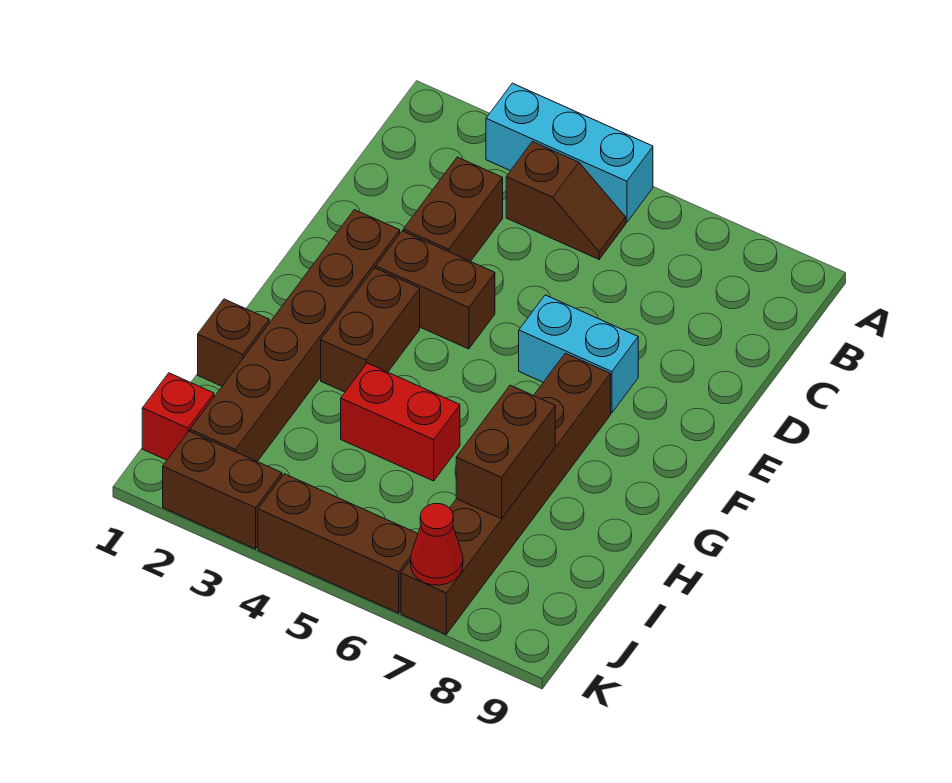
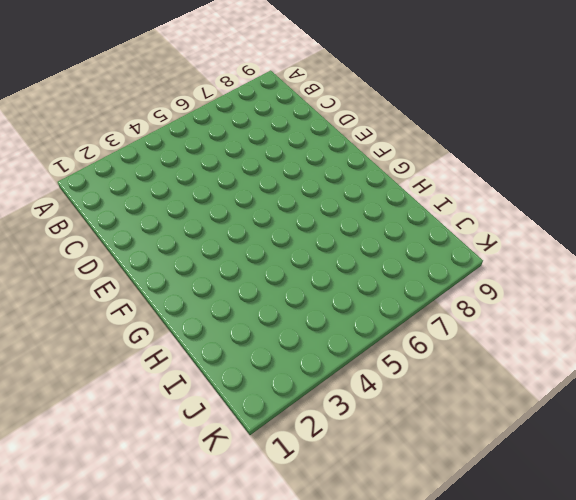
none -> cyan brick A3:A5 level 1
none -> brown slope B4:B5 level 1 top 4
none -> brown brick C3:D3 level 1

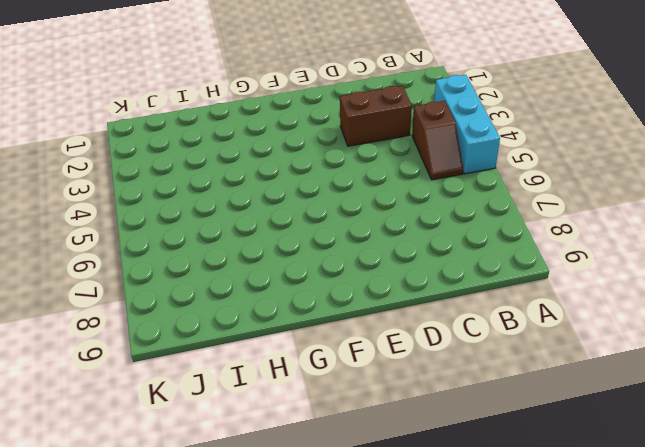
none -> brown brick E2:J2 level 1
none -> brown brick E3:E4 level 1
none -> cyan brick E6:E7 level 1

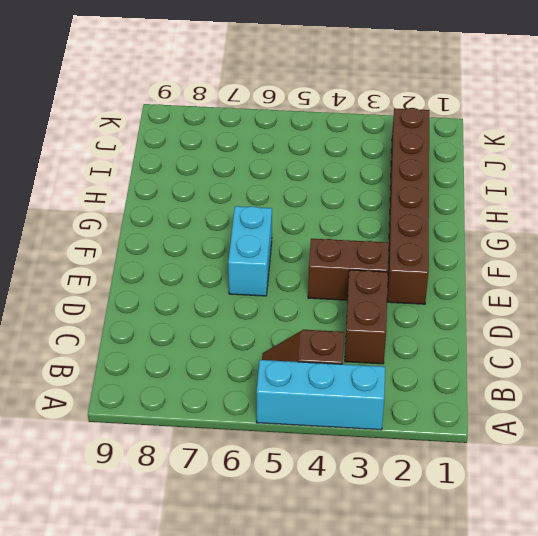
cyan brick E6:F6 level 1 -> cyan brick E6:E7 level 1
none -> brown brick F3:G3 level 1
none -> brown brick F7:K7 level 1
none -> brown brick H1 level 1

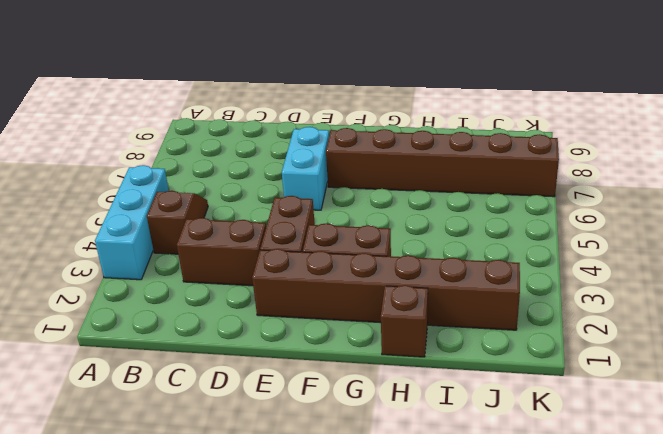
none -> red brick H4:H5 level 1
none -> red brick J1 level 1
none -> brown brick K2:K3 level 1

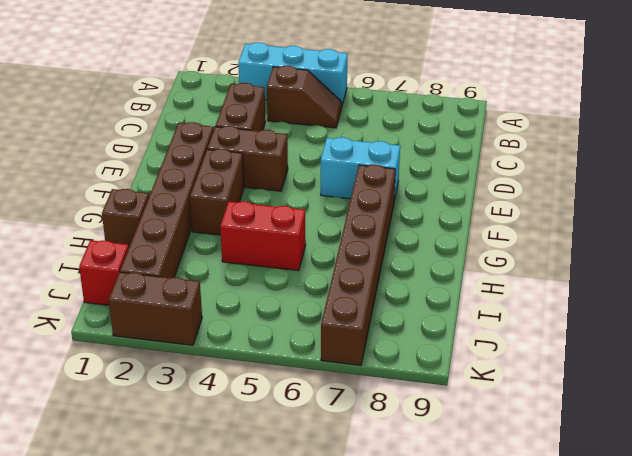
none -> brown brick K4:K6 level 1
none -> brown brick H7:I7 level 2
none -> red cone K7 level 2

